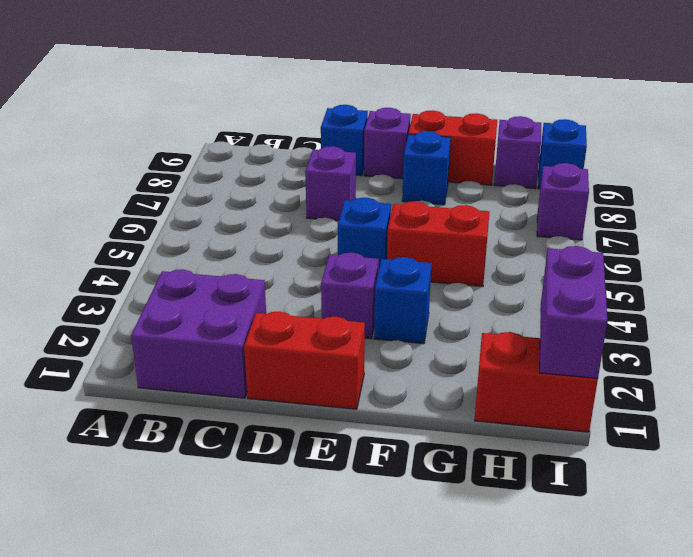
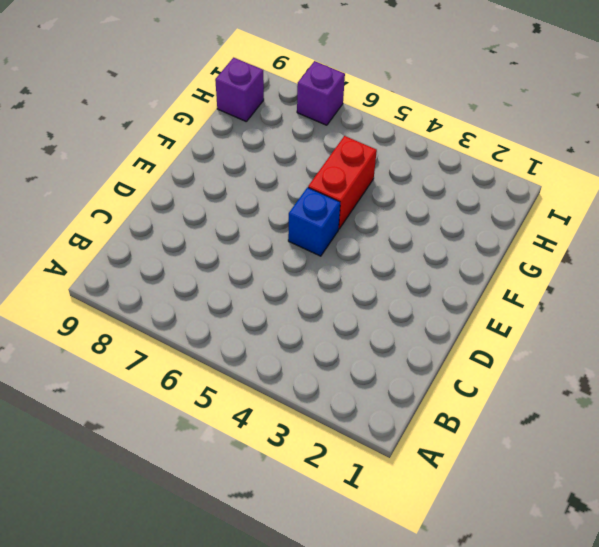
none -> purple brick B1:C2 level 1
none -> red brick D1:E1 level 1
none -> purple brick D7 level 1

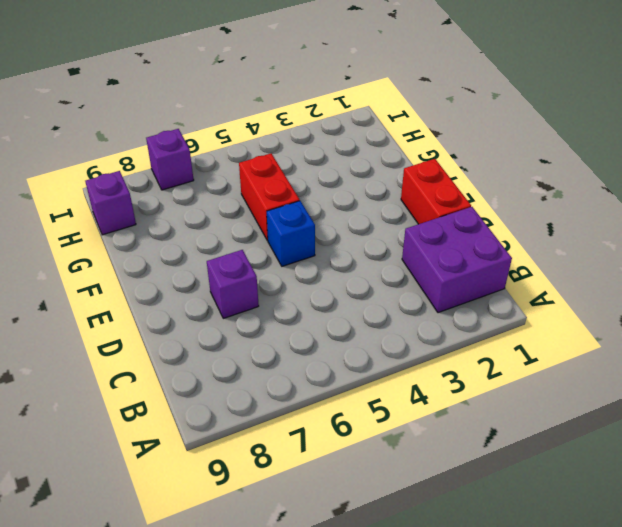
none -> blue brick D9 level 1
none -> purple brick E3 level 1
none -> purple brick E9 level 1

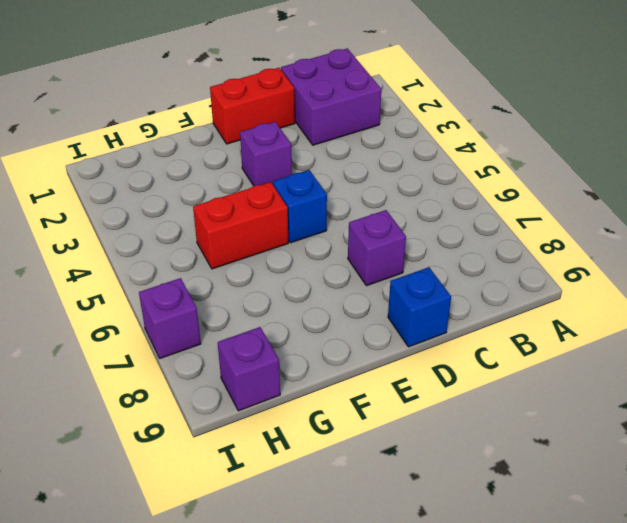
none -> purple brick E9 level 1
none -> blue brick F3 level 1
none -> blue brick F8 level 1

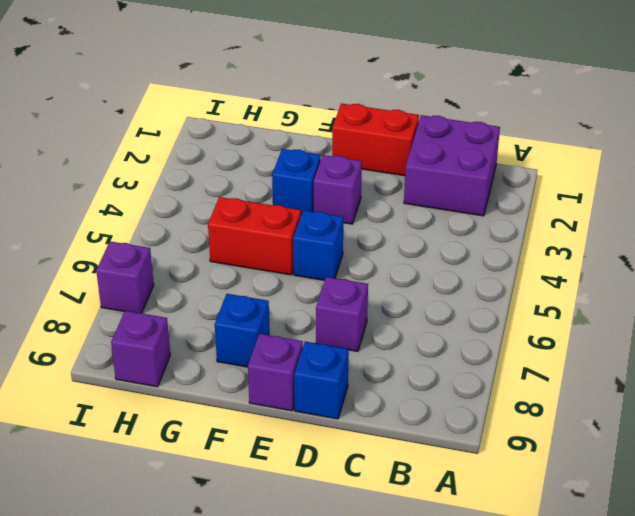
none -> red brick F9:G9 level 1
none -> red brick H1:I1 level 1
none -> blue brick I9 level 1

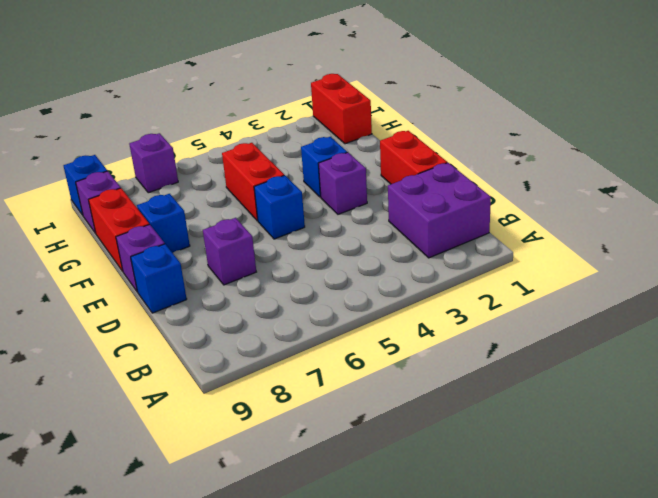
none -> purple brick I1:I2 level 2

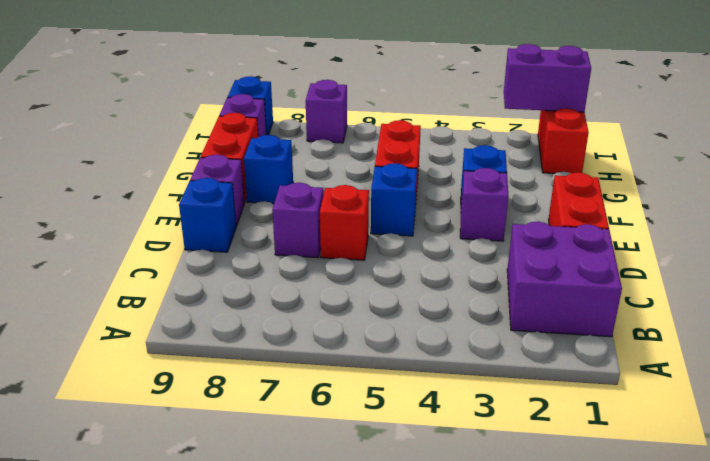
red brick D6 level 1 -> none

